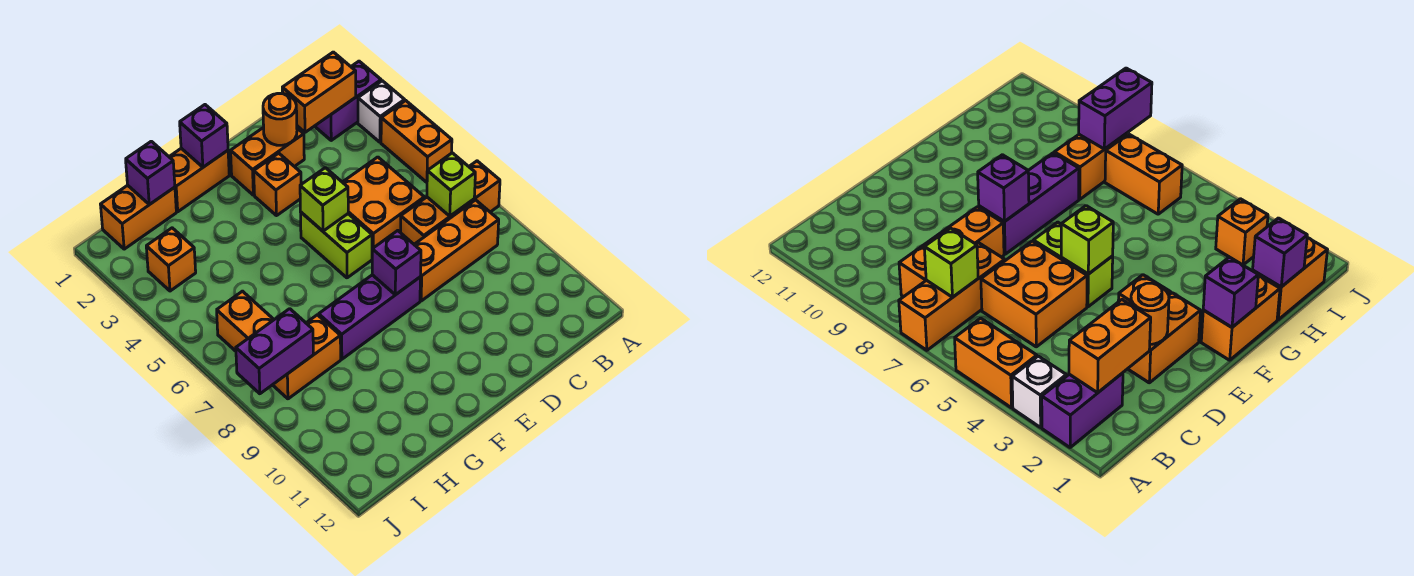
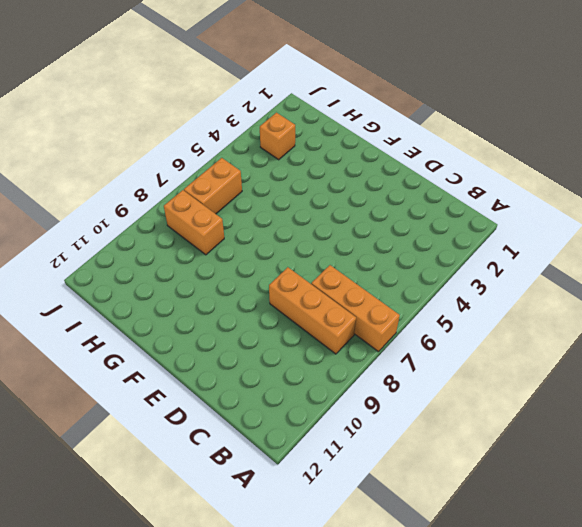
none -> purple brick A2:B2 level 1
none -> white brick A3 level 1
none -> orange brick A4:A5 level 1

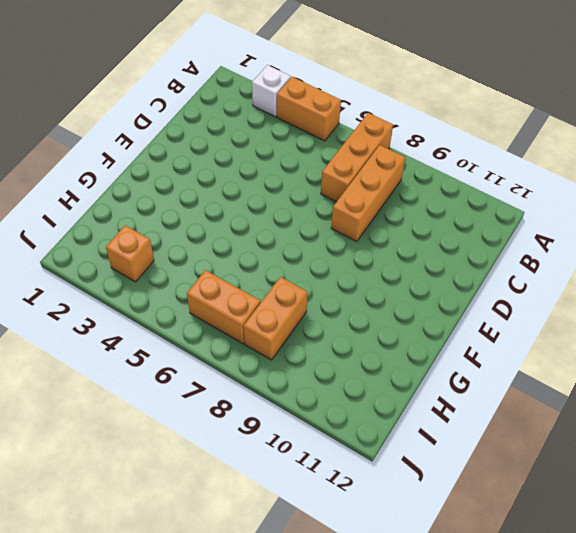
none -> purple brick A2:B2 level 1
none -> orange brick C5:D6 level 1
none -> orange brick D2:E2 level 1

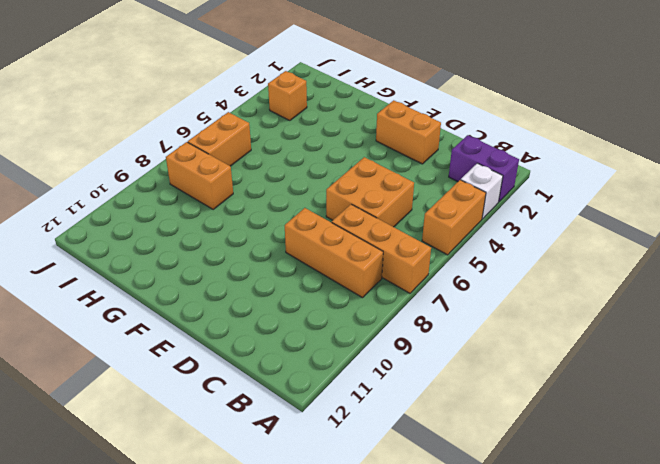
none -> orange brick E3 level 1
none -> lime brick E5:E6 level 1
none -> purple brick E8:G8 level 1

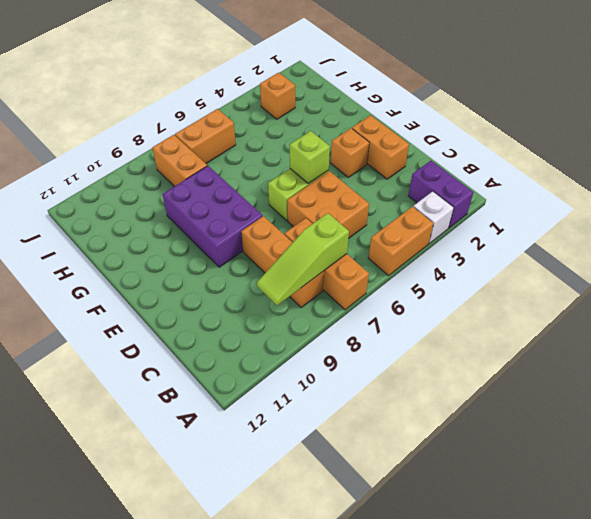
lime slope B7:B9 level 2 top 7 -> lime brick B7 level 2
purple brick E8:G9 level 1 -> purple brick E8:G8 level 1
none -> orange brick F1:G1 level 1
none -> orange brick H1:I1 level 1
none -> orange brick B2:C2 level 2

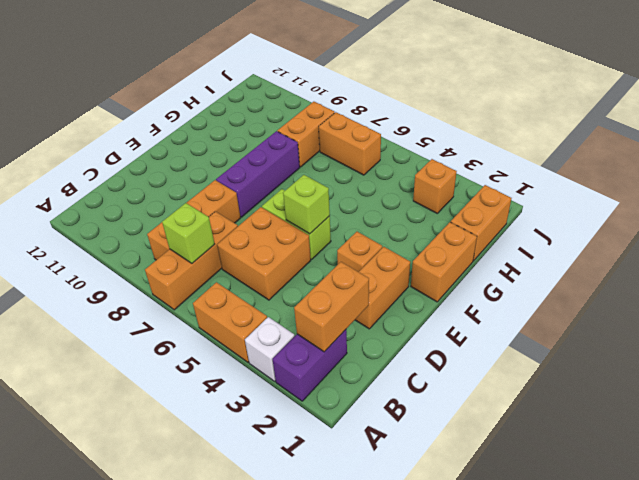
none -> orange round brick D2 level 2
none -> purple brick E8 level 2
none -> purple brick F1 level 2

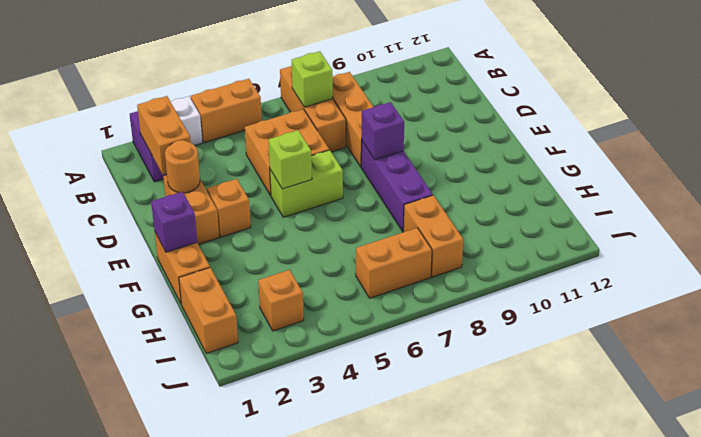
none -> purple brick H1 level 2
none -> purple brick I8:J8 level 2

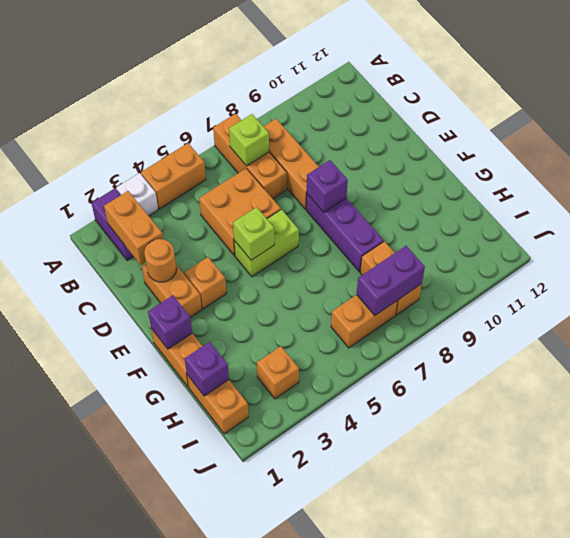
purple brick I7:I8 level 2 -> purple brick I8:J8 level 2

